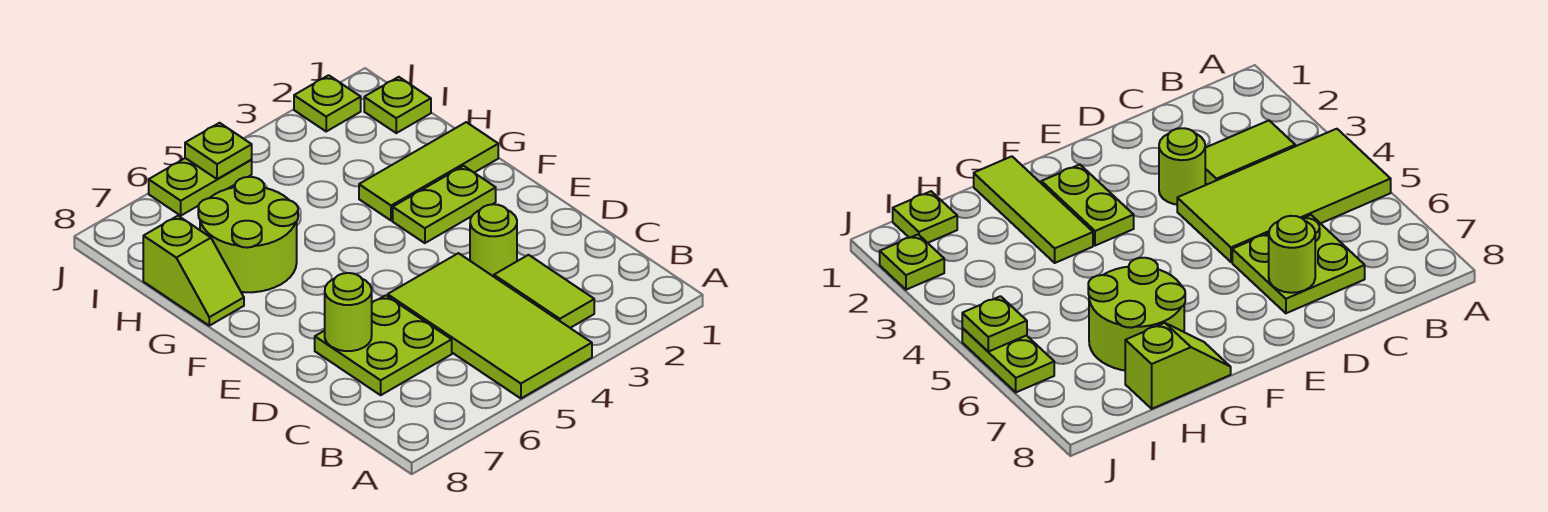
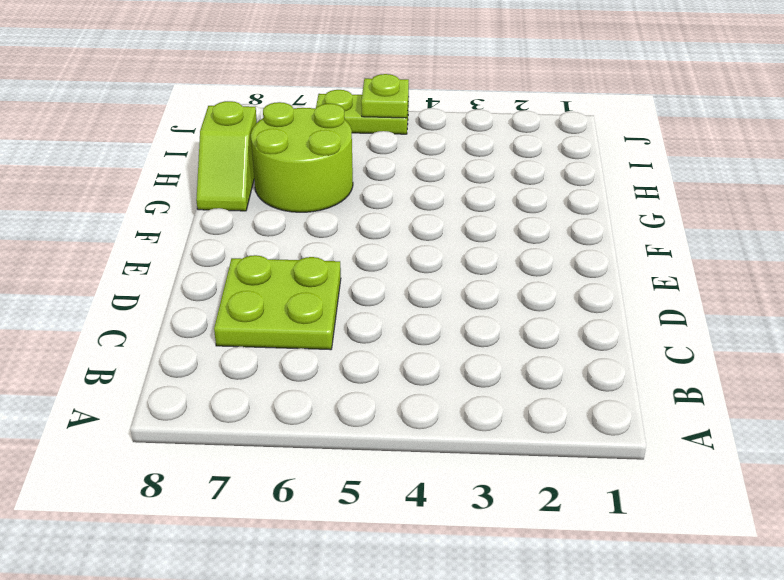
none -> lime tile A4:D5 level 1
none -> lime tile B3:C3 level 1
none -> lime round brick D3 level 1

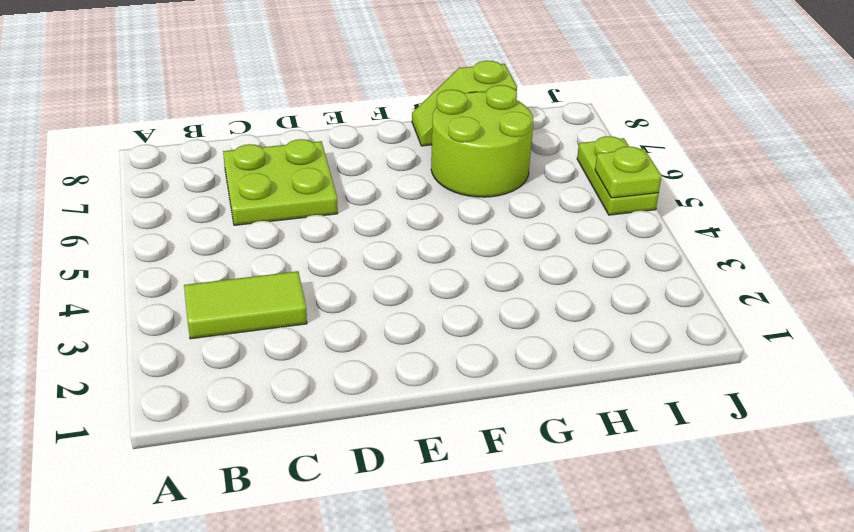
none -> lime tile A4:D5 level 1
none -> lime round brick D3 level 1
none -> lime plate F2:F3 level 1

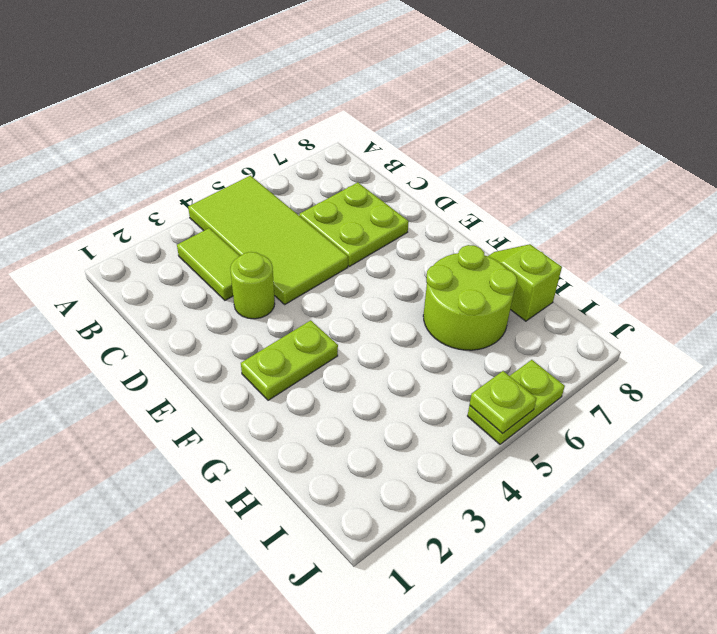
none -> lime tile G1:G3 level 1
none -> lime plate I1 level 1
none -> lime plate J2 level 1

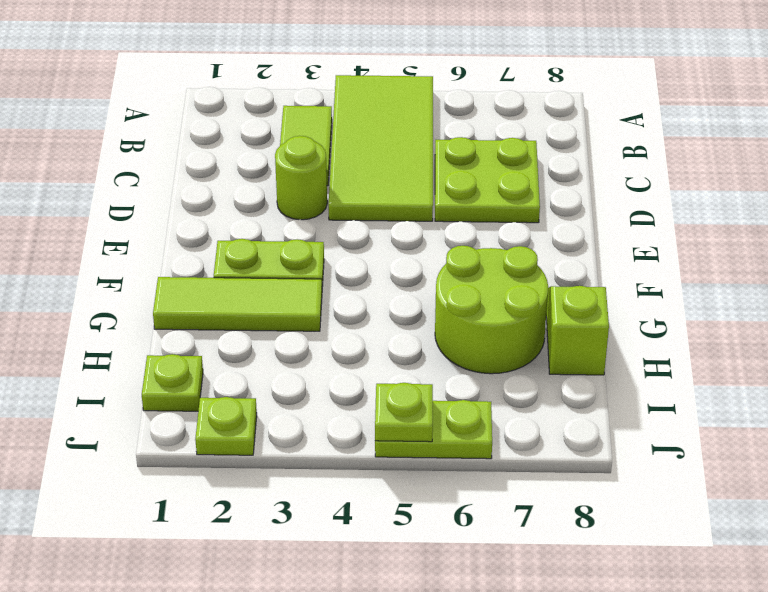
none -> lime round brick D7 level 2

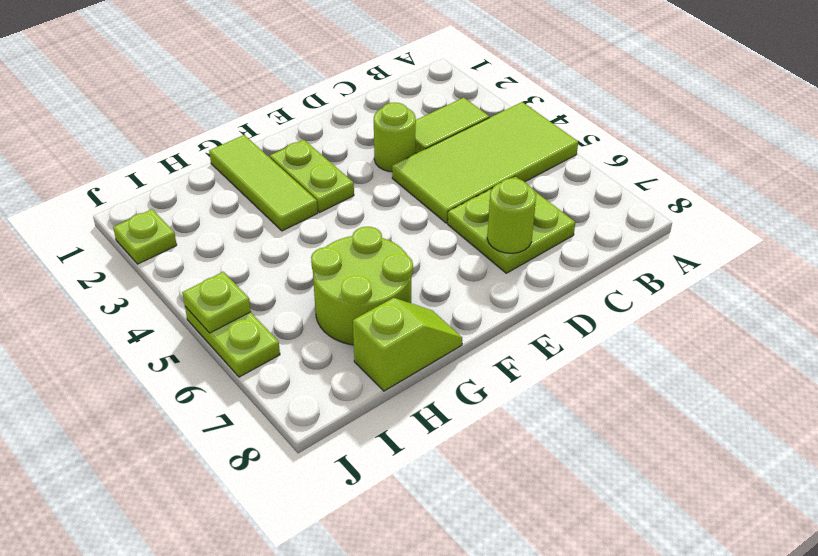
none -> lime plate I1 level 1

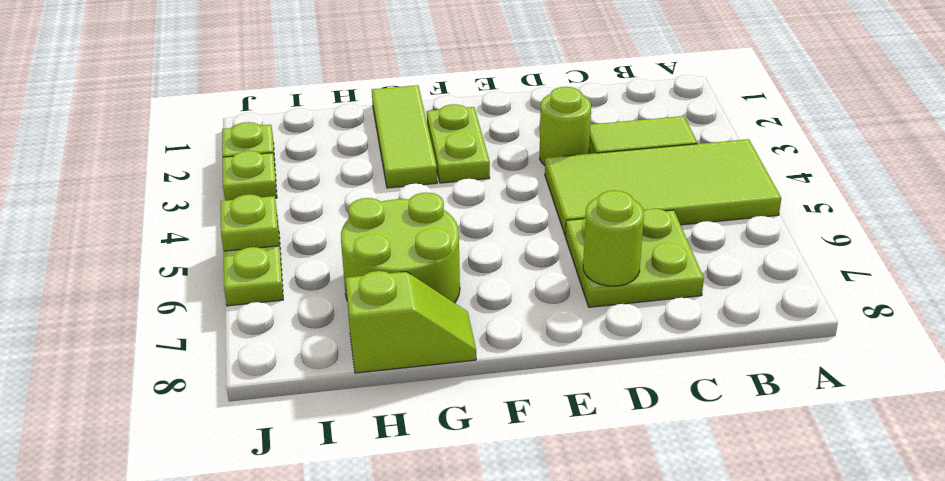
lime plate J3 level 1 -> lime plate I1 level 1

